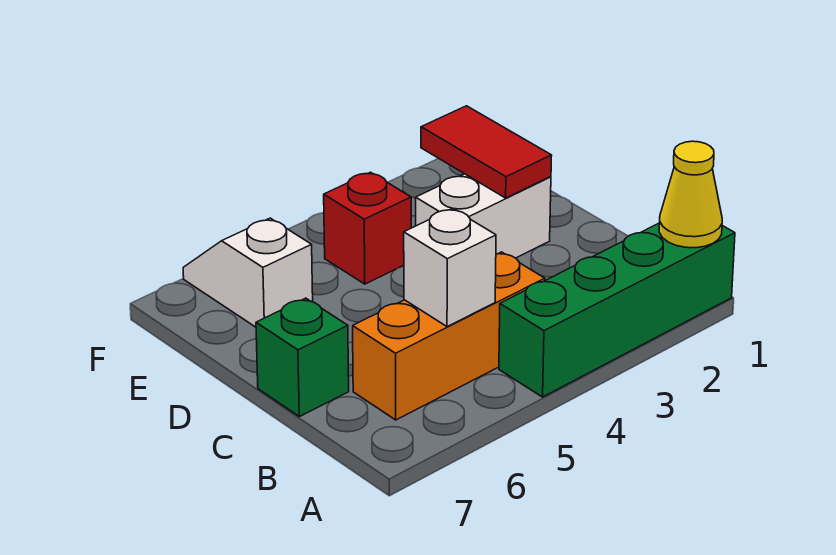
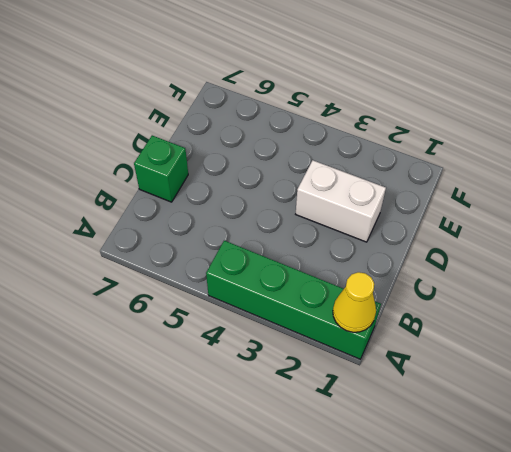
none -> orange brick B4:B6 level 1
none -> red brick E4 level 1

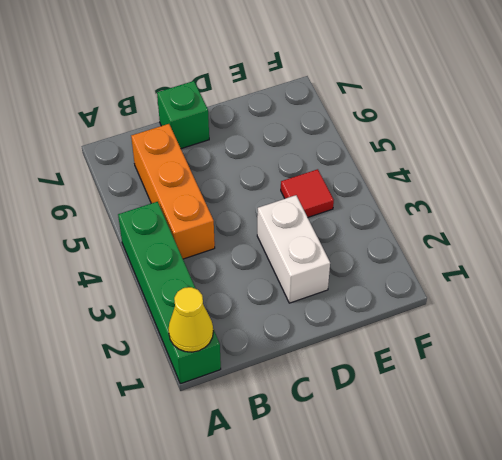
red tile E4 level 1 -> red brick E4 level 1
none -> white slope E6:F6 level 1 top E
none -> white brick B5 level 2

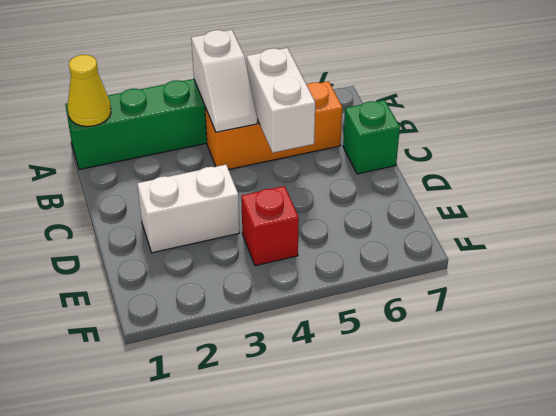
white slope A4:B4 level 2 top A -> white slope E6:F6 level 1 top E
white brick B5:C5 level 2 -> white brick B5 level 2
none -> red tile D2:E2 level 2

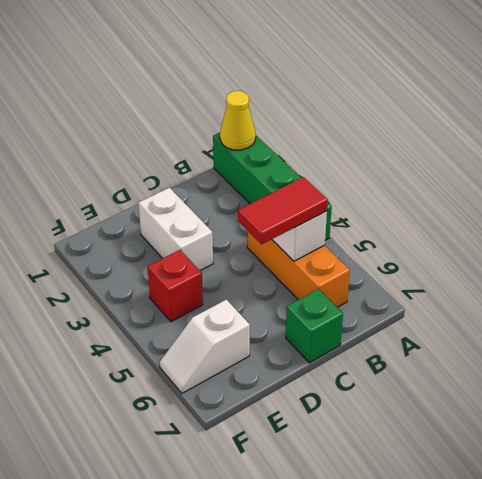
red tile B5:C5 level 3 -> red tile D2:E2 level 2

